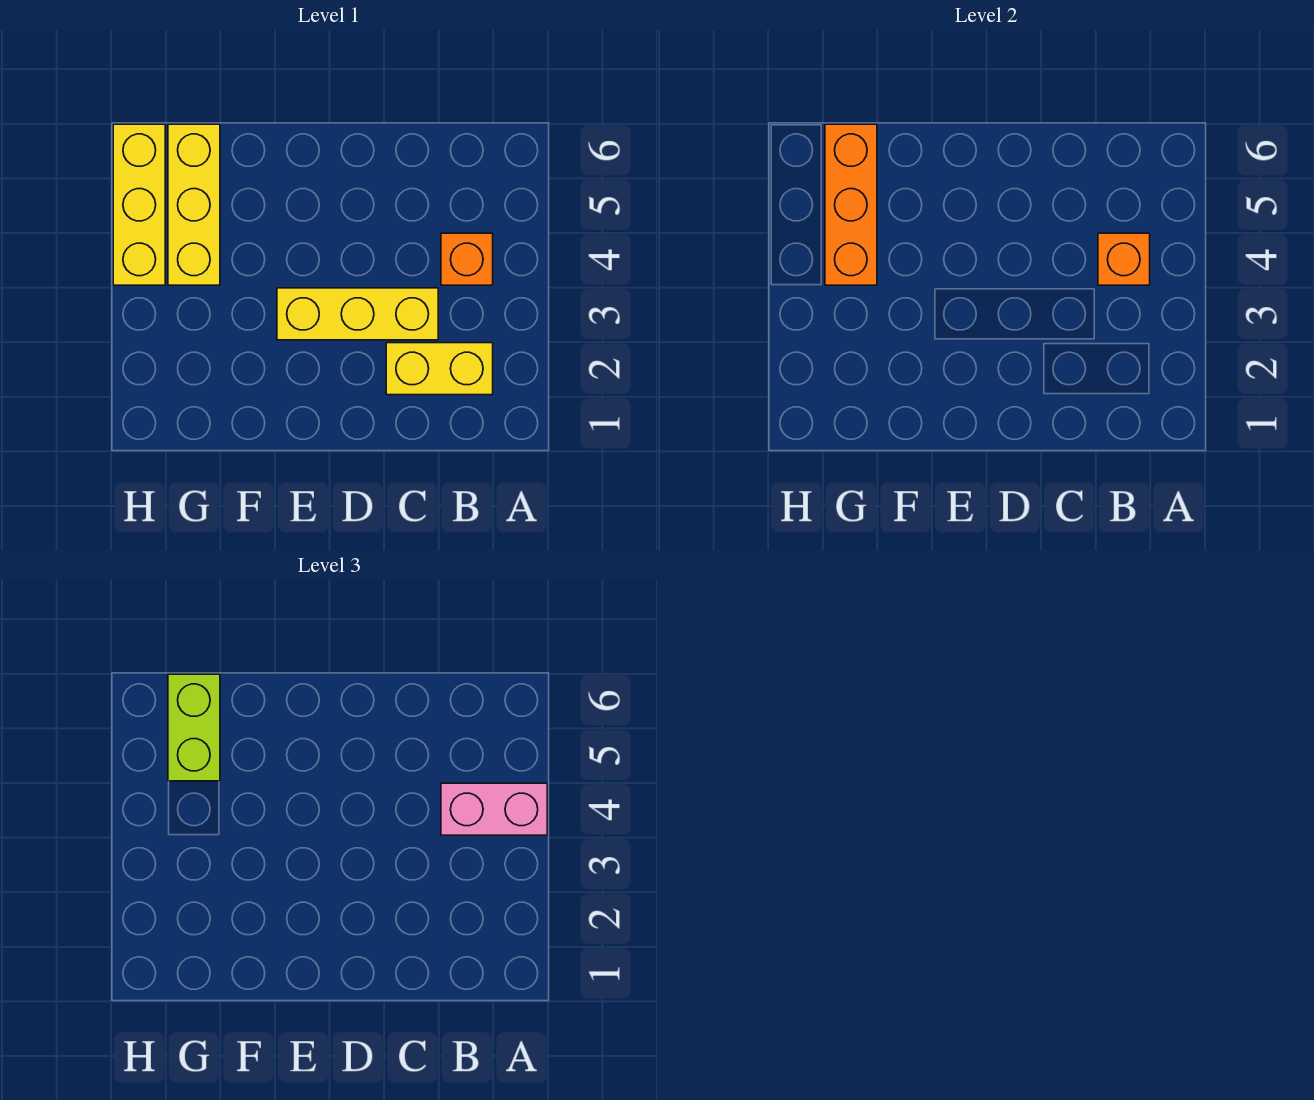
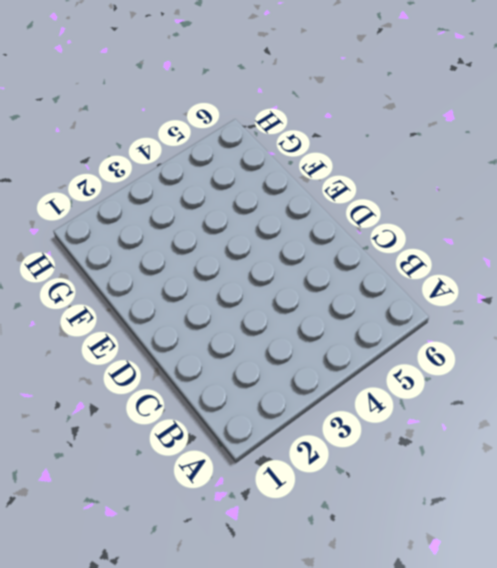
none -> yellow brick B2:C2 level 1
none -> orange brick B4 level 1

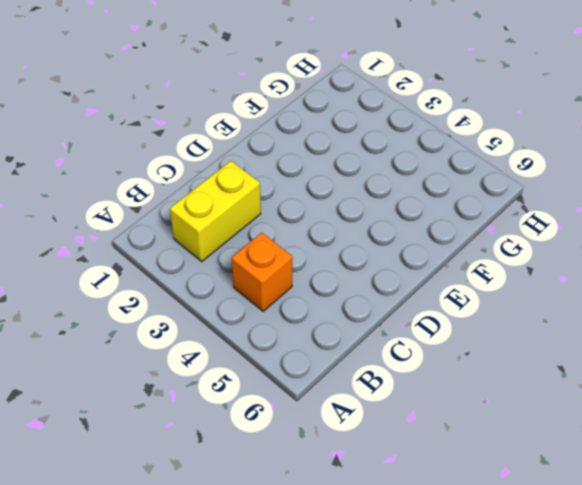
none -> yellow brick C3:E3 level 1
none -> yellow brick G4:G6 level 1

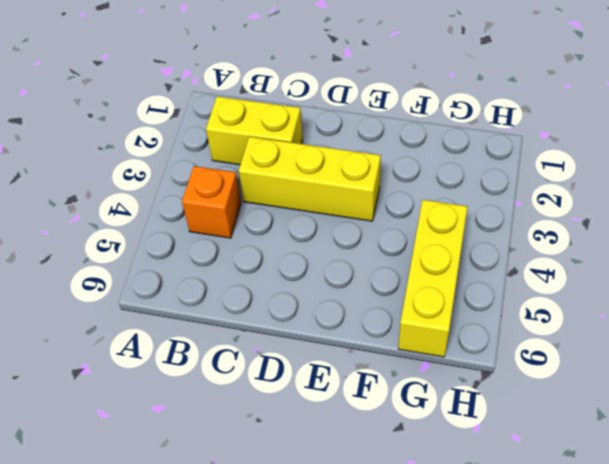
none -> yellow brick H4:H6 level 1
none -> orange brick B4 level 2

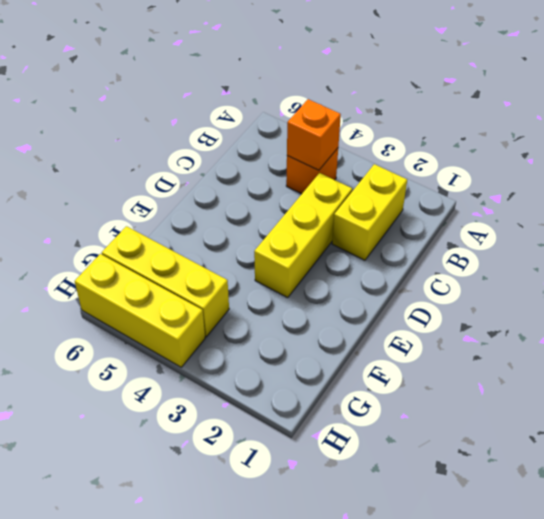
none -> orange brick G4:G6 level 2
none -> pink brick A4:B4 level 3

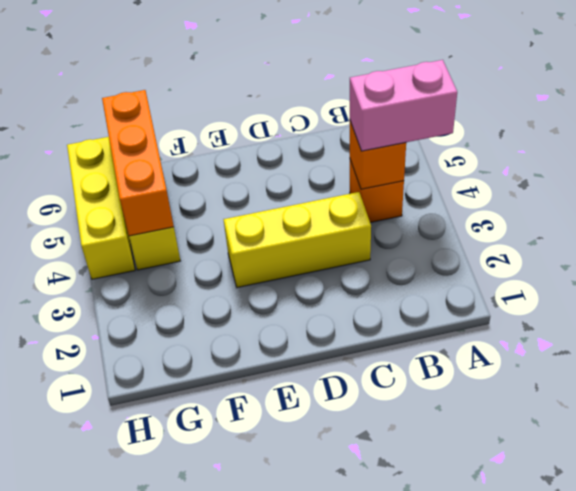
none -> yellow brick B2:C2 level 1
none -> lime brick G5:G6 level 3

